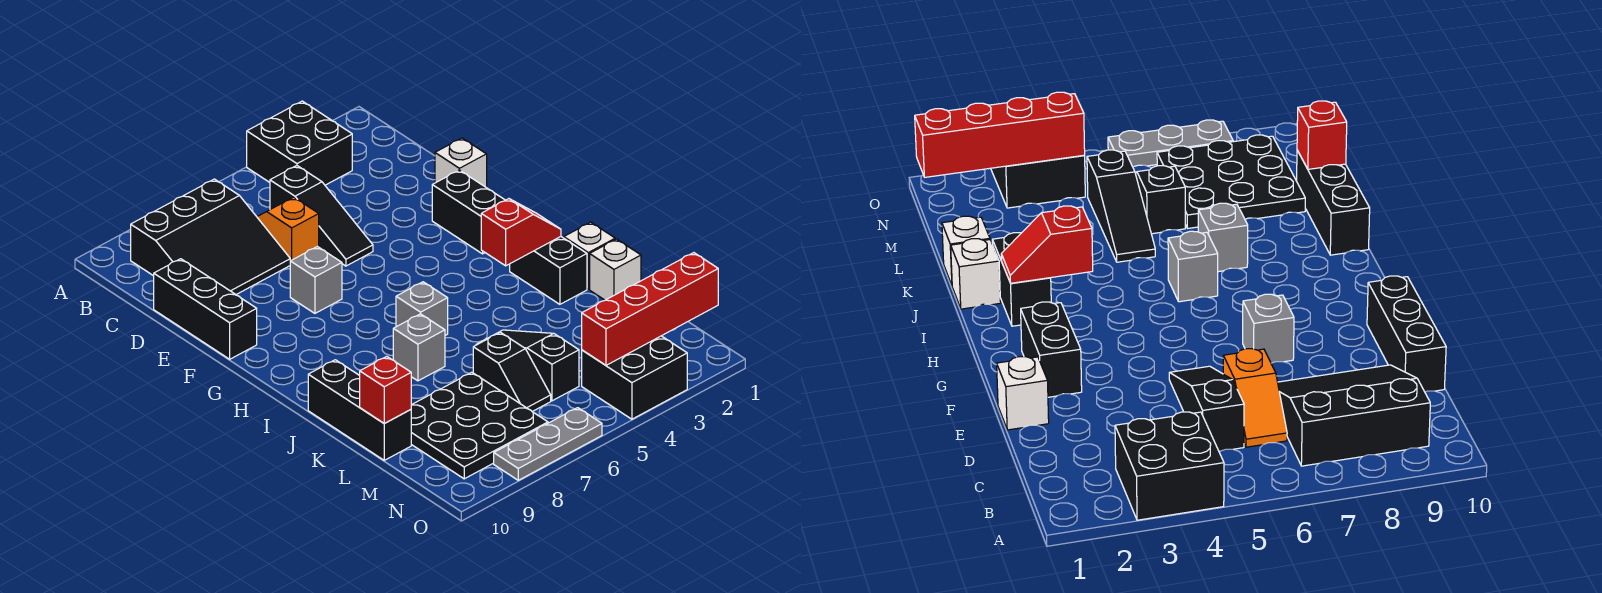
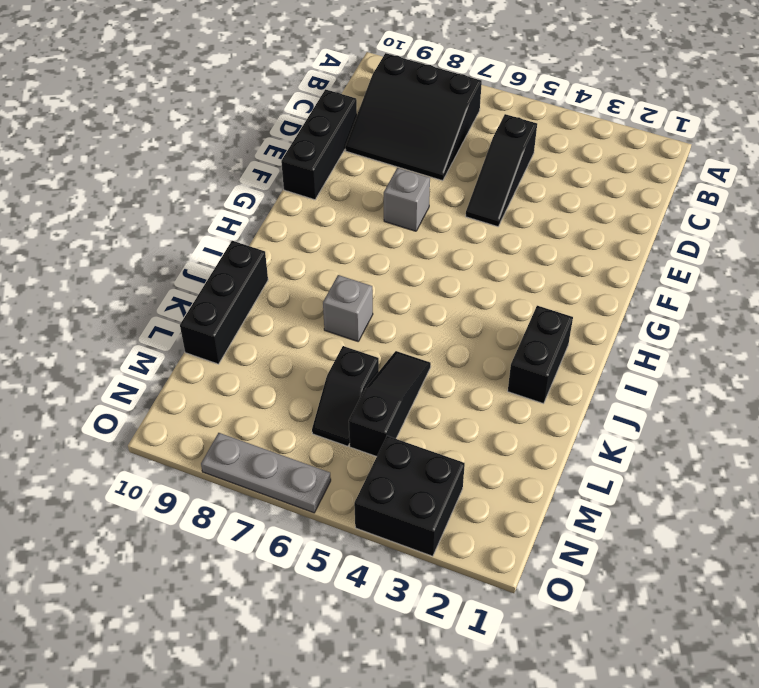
none -> black brick A3:B4 level 1
none -> orange slope C6:D6 level 1 top D
none -> white brick E1 level 1

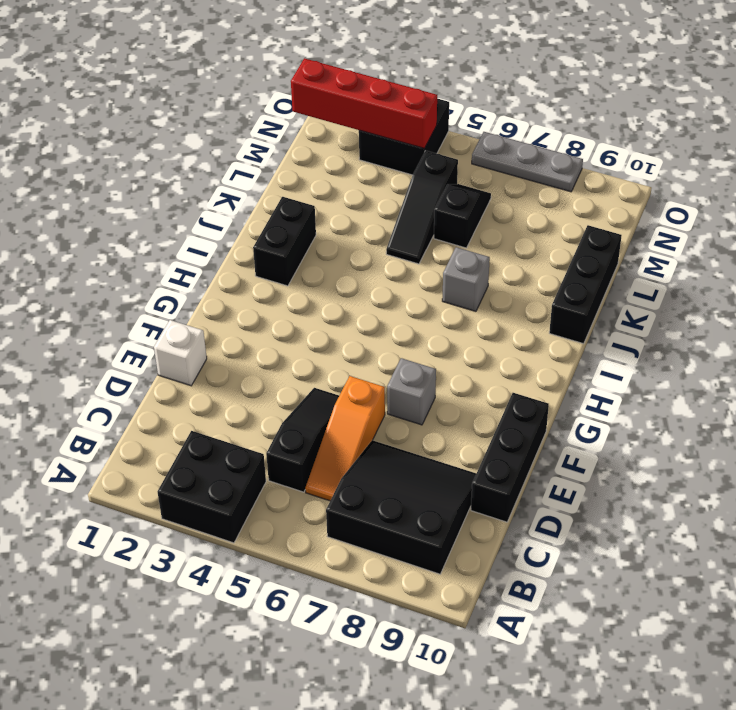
orange slope C6:E6 level 1 top E -> orange slope C6:D6 level 1 top D
none -> black brick F2:G2 level 1
none -> grey brick I6 level 1
none -> white brick J1 level 1

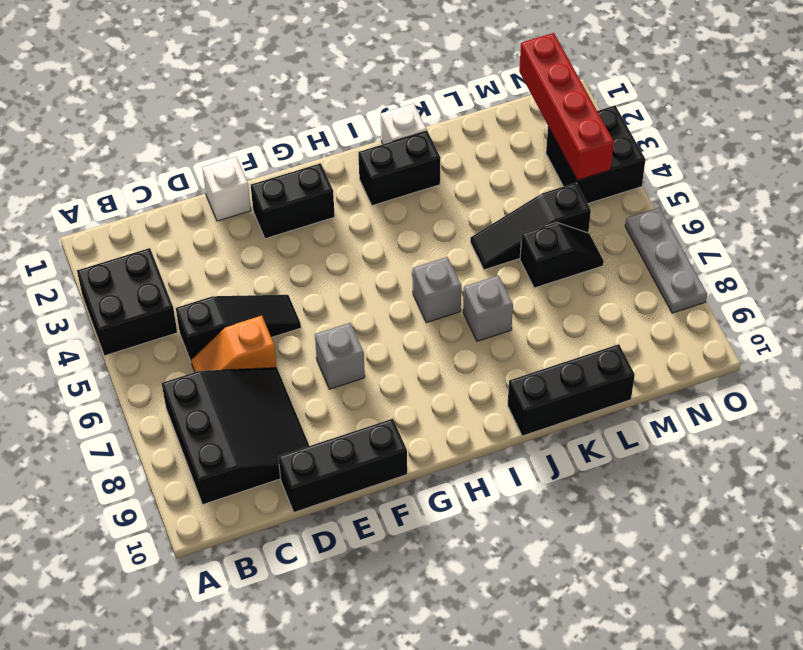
none -> white brick K1 level 1
none -> black plate L7:N9 level 1
none -> red slope I2:I3 level 2 top 3

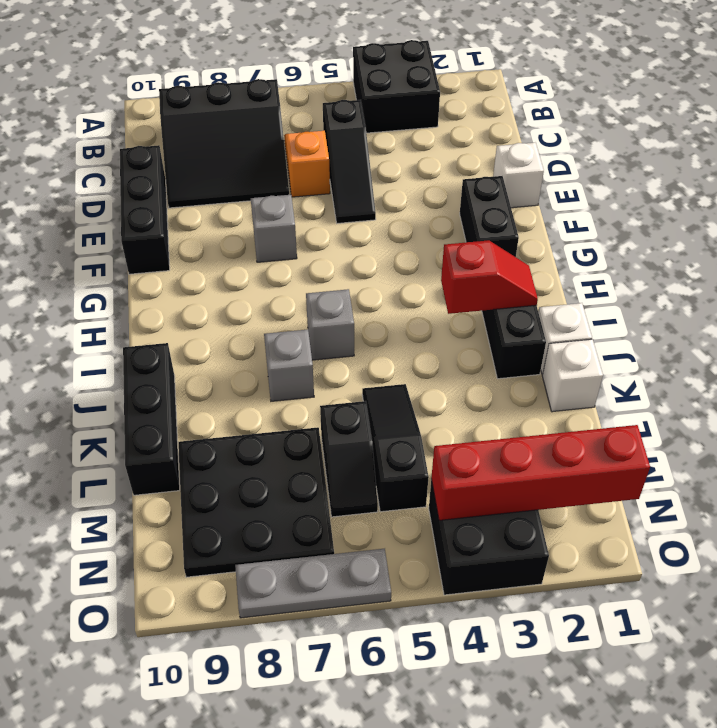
none -> red brick L10 level 2

